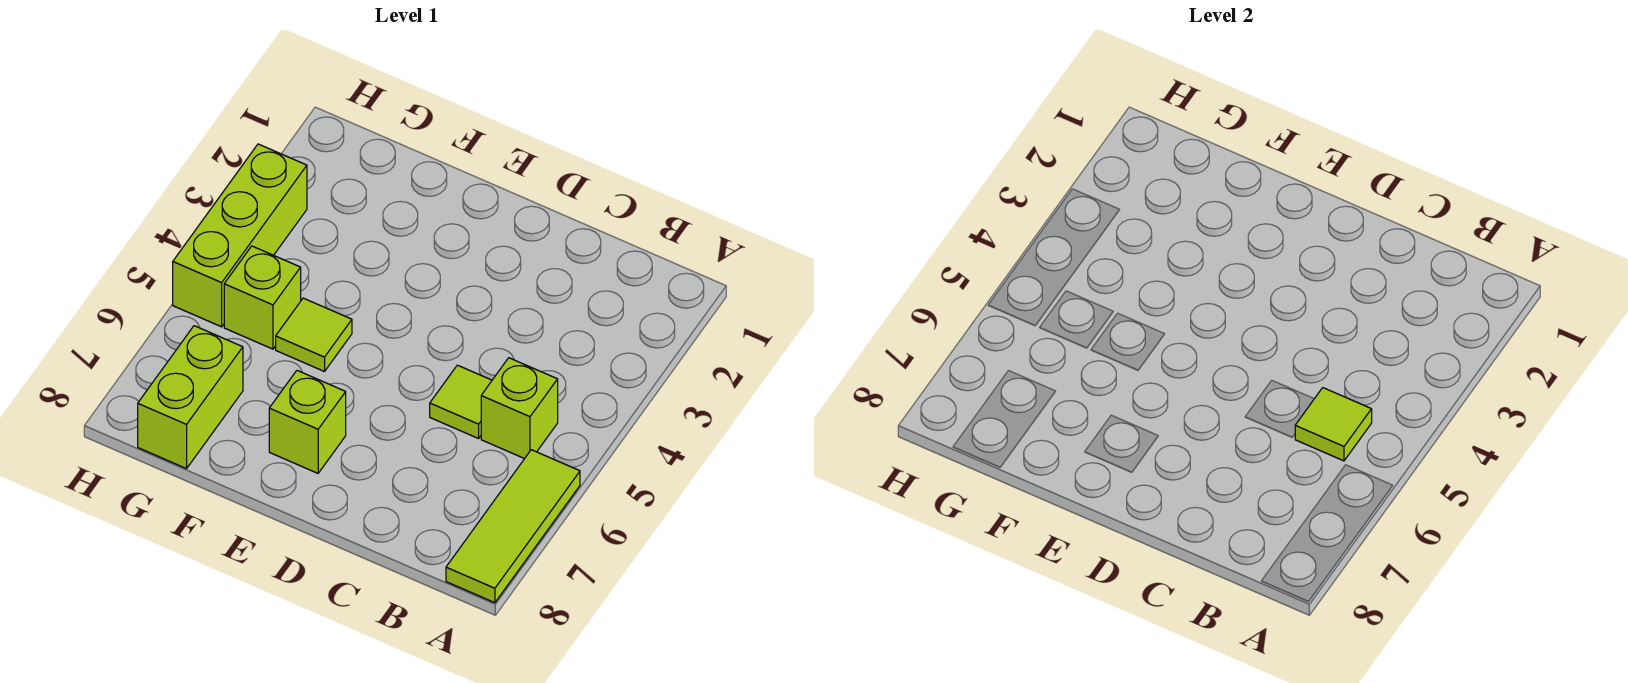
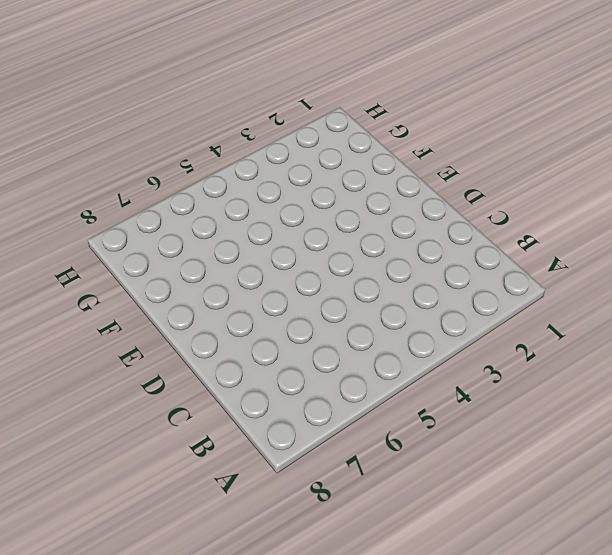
none -> lime tile A6:A8 level 1
none -> lime brick B5 level 1

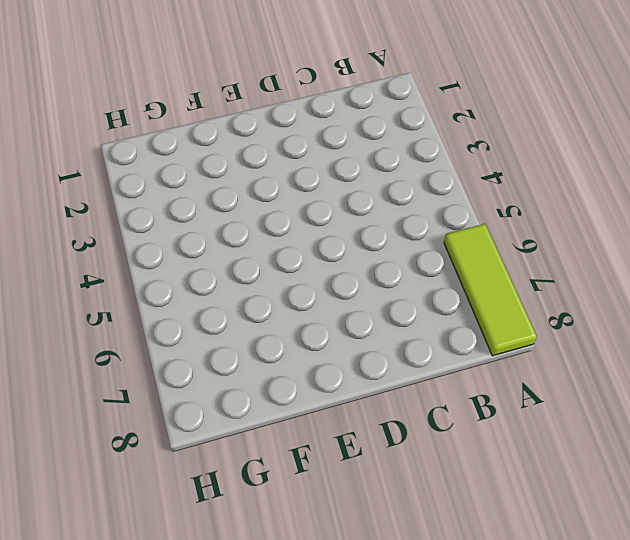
none -> lime brick B5 level 1
none -> lime tile C5 level 1

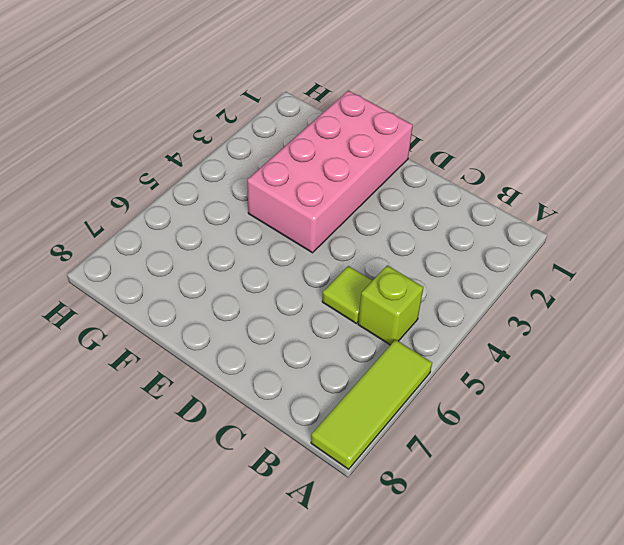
pink brick E1:F4 level 1 -> none
none -> lime brick E7 level 1
none -> lime tile F5 level 1

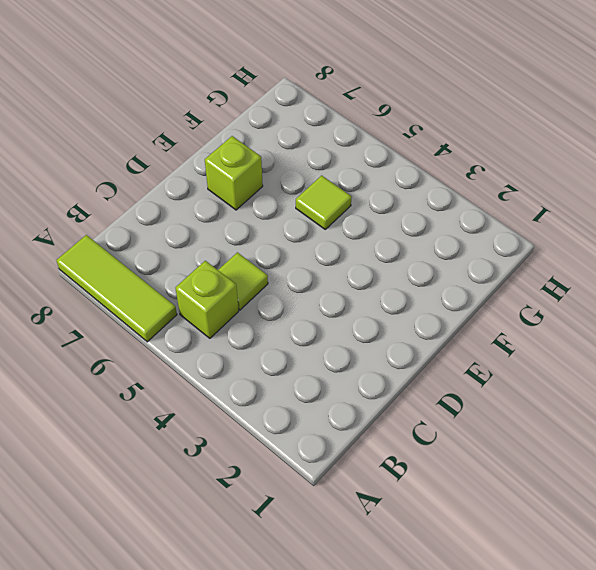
none -> lime brick G5 level 1
none -> lime brick G7:G8 level 1

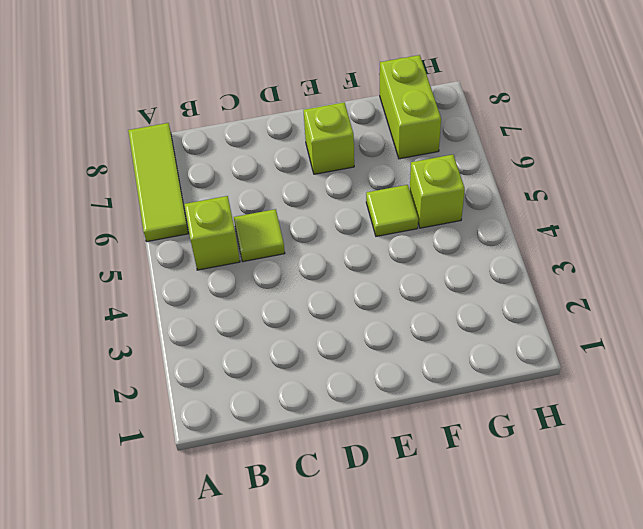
none -> lime brick H3:H5 level 1
none -> lime tile B5 level 2

